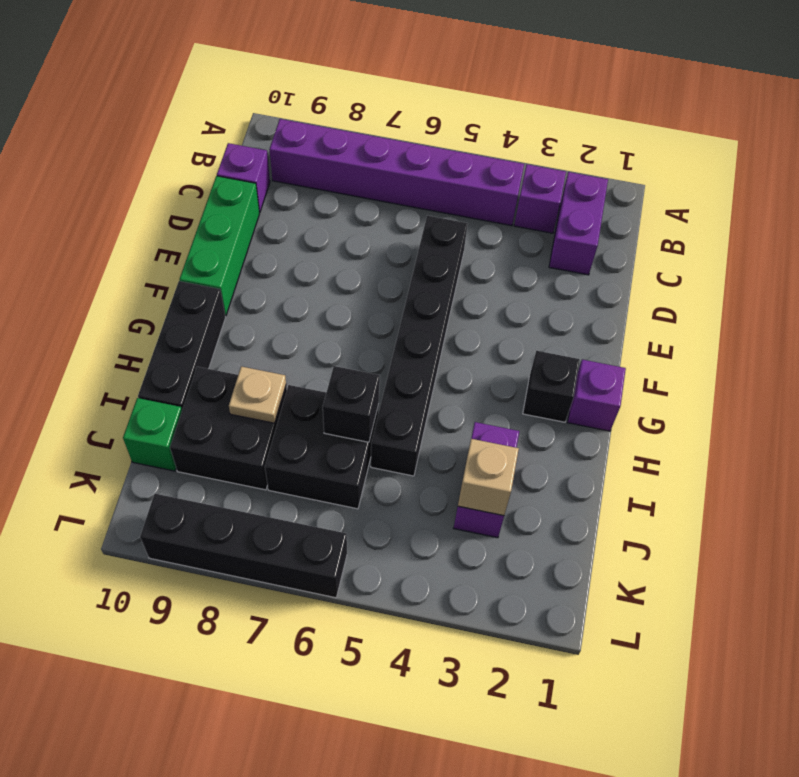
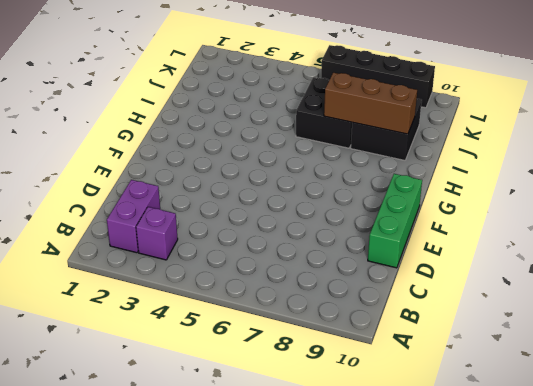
brown brick I7:I9 level 2 -> tan plate I8 level 2
none -> purple brick B4:B9 level 1
none -> purple brick C10 level 1
none -> black brick D5:I5 level 1

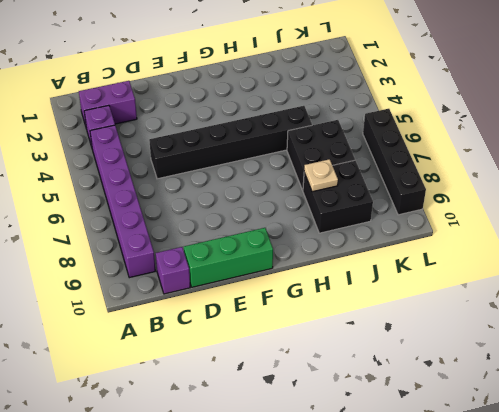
none -> purple brick G1 level 1
none -> black brick G2 level 1
none -> black brick G10:I10 level 1

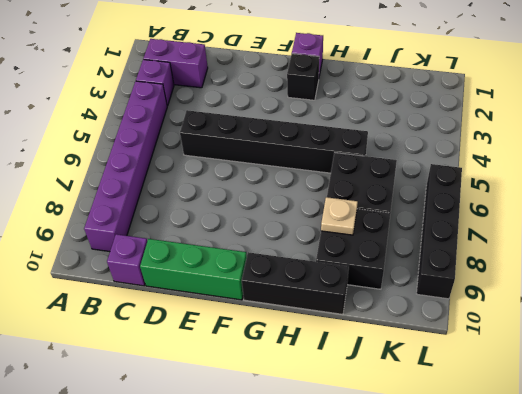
none -> purple brick I3:J3 level 1
none -> green brick J10 level 1
none -> black brick I6 level 2

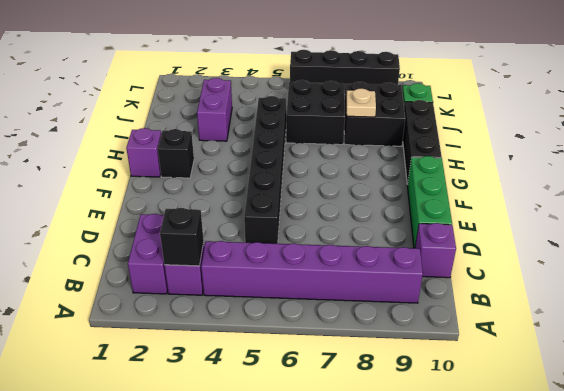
black brick B3 level 2 -> black brick I6 level 2
none -> tan brick J3 level 2

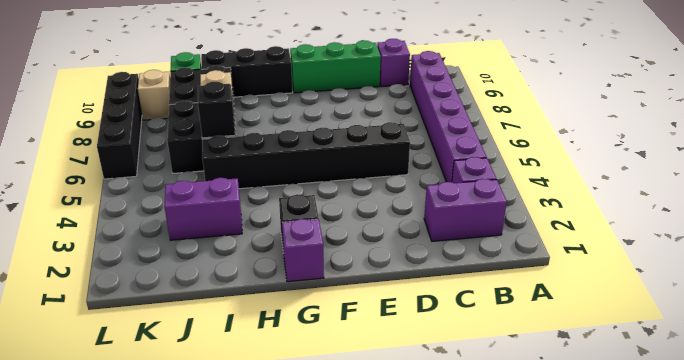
tan brick K9 level 1 -> tan brick J3 level 2

